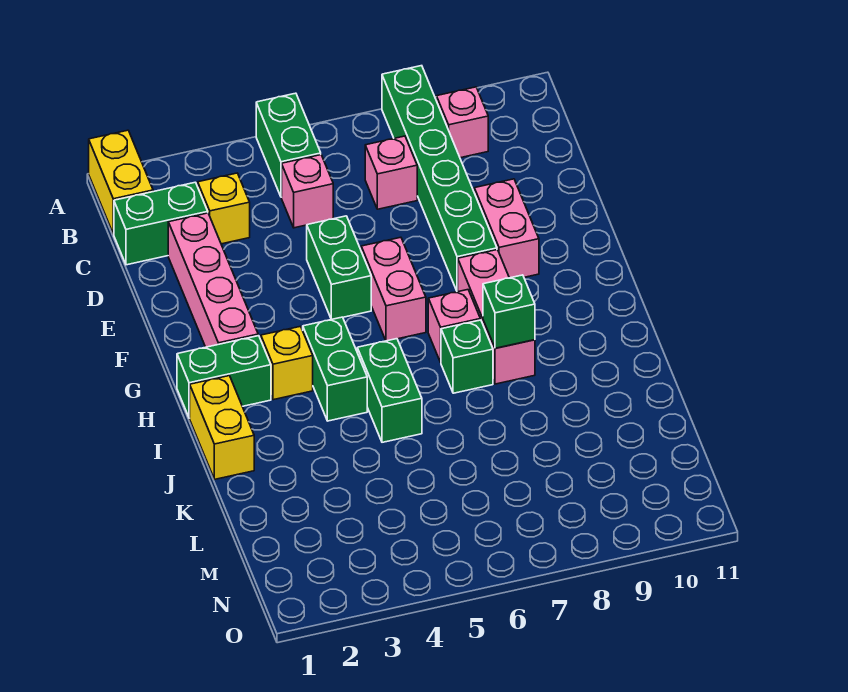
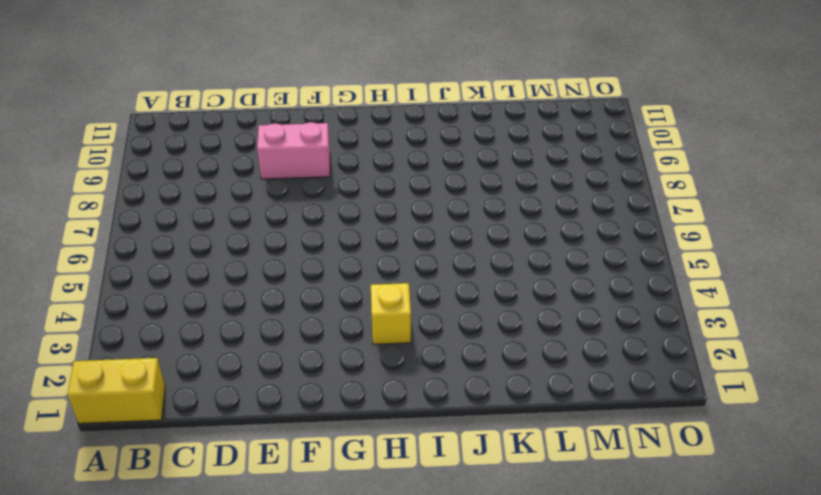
none -> green brick A5:B5 level 1
none -> green brick A8:F8 level 1
none -> pink brick B9 level 1

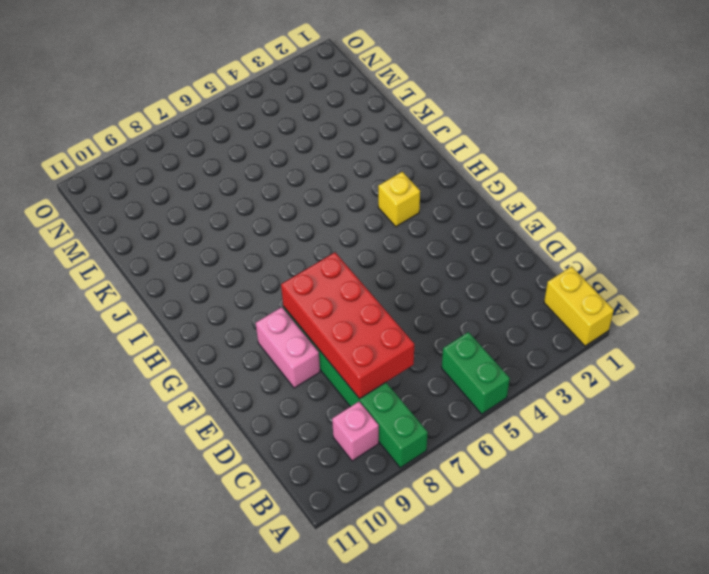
red brick C7:F8 level 2 -> none
none -> green brick C1:C2 level 1
none -> yellow brick C3 level 1
none -> pink brick C5 level 1

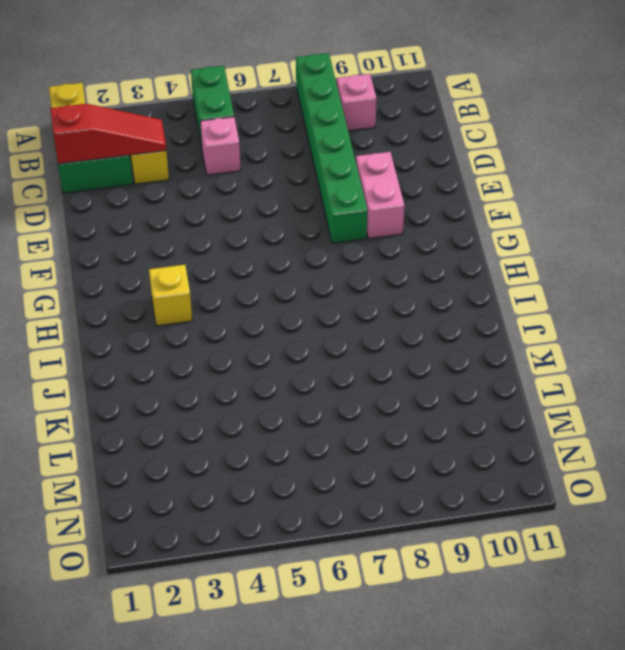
red slope C1:C3 level 2 top 1 -> none
none -> pink brick C7 level 1
none -> pink brick D2:G2 level 1
none -> green brick E5:F5 level 1

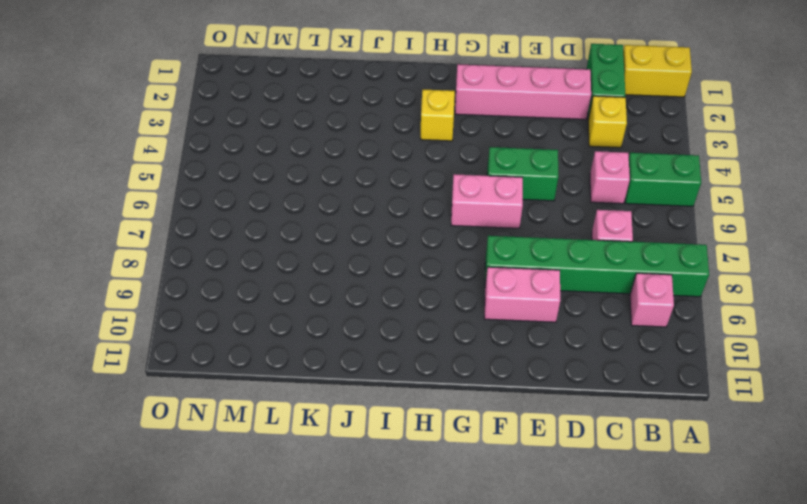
none -> pink brick G8:I8 level 1
none -> green brick H1:H2 level 1
none -> green brick H4:I4 level 1

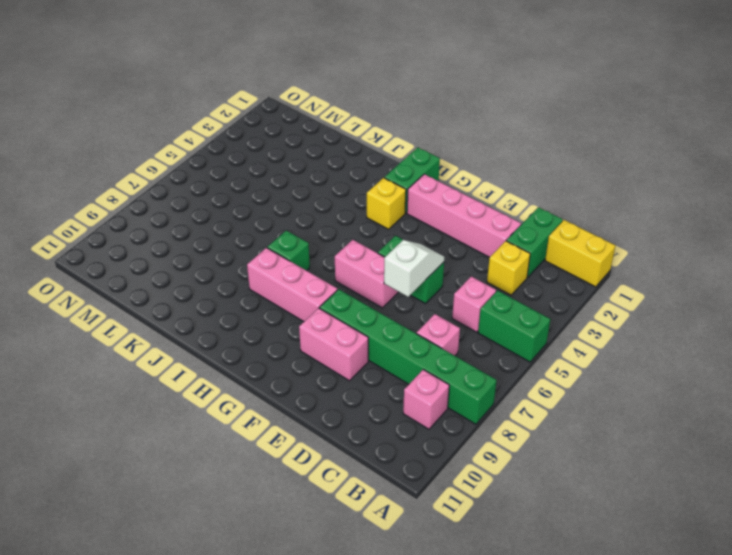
white slope E5:E6 level 2 top 6 -> none
none -> green brick H4:I4 level 1
none -> pink brick H7 level 1
none -> yellow brick I1:J1 level 1

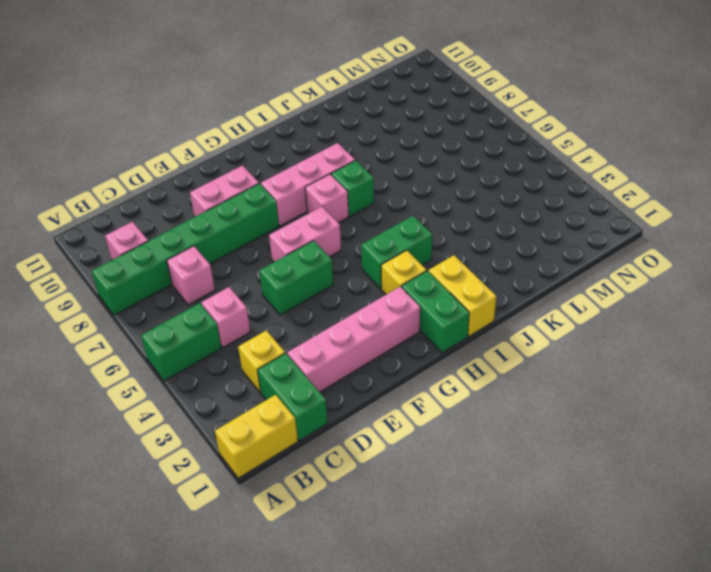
yellow brick I1:I2 level 1 -> yellow brick I1:J1 level 1
none -> green brick I5:J5 level 1
none -> green brick I8 level 2

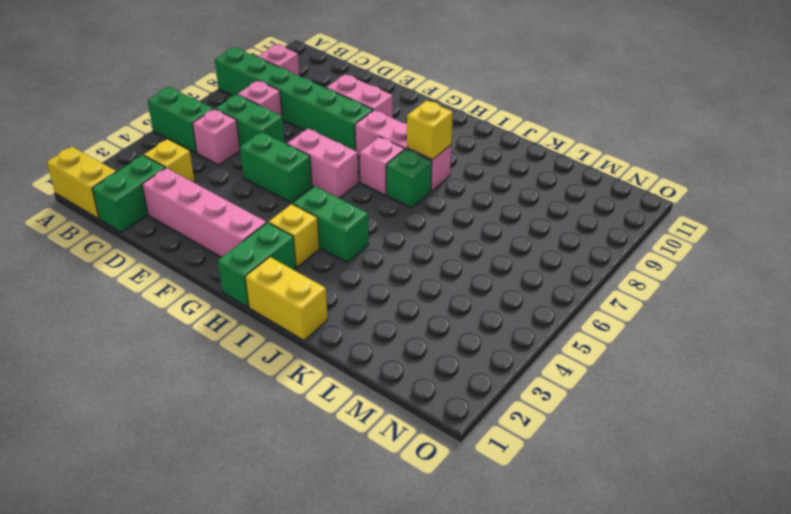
green brick C6:D6 level 1 -> green brick I5:J5 level 1
yellow brick I8 level 2 -> green brick I8 level 2

